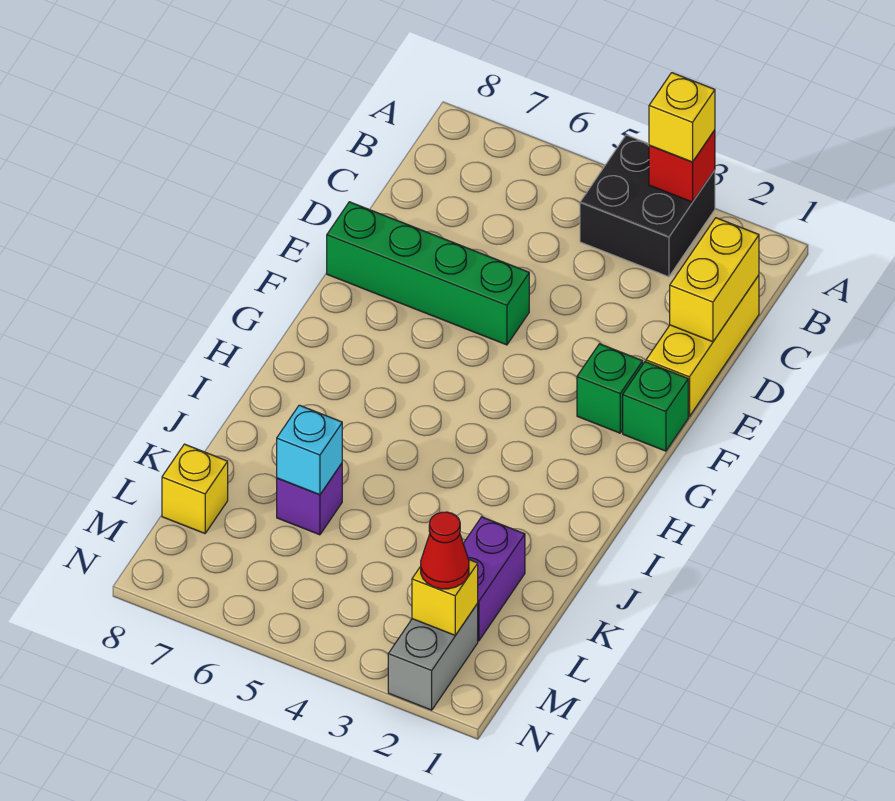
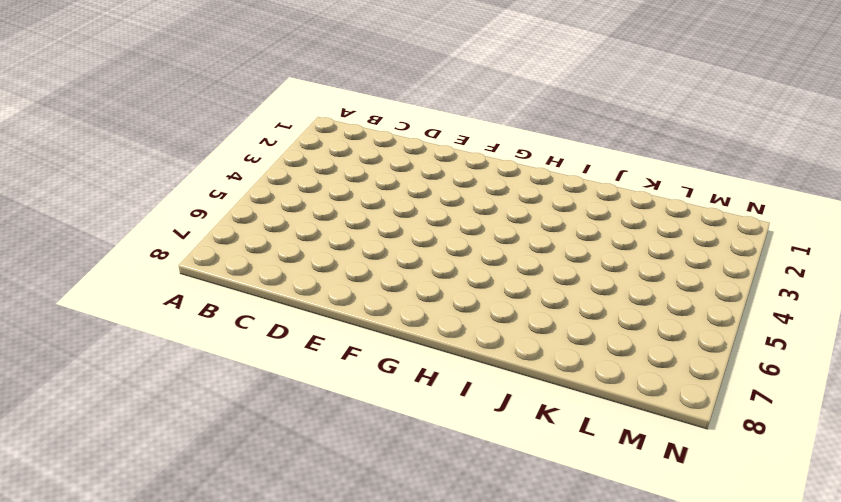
none -> black brick A3:B4 level 1
none -> yellow brick C1:E1 level 1
none -> green brick E5:E8 level 1

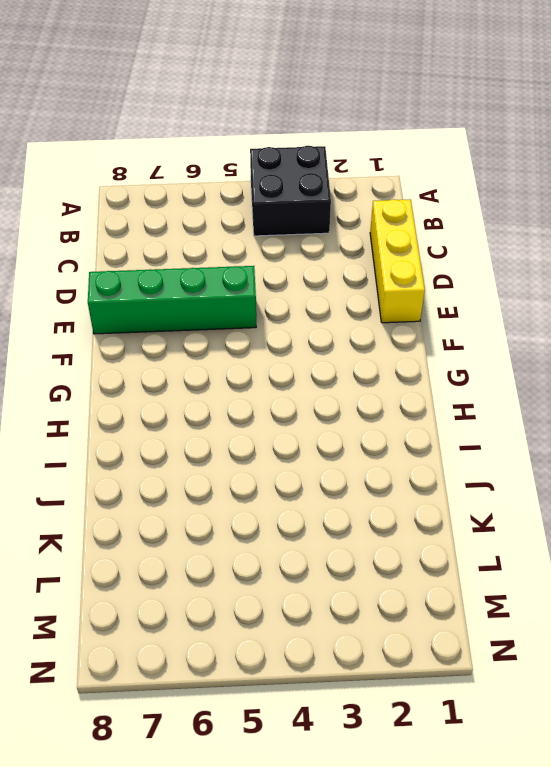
none -> green brick F1 level 1
none -> green brick F2 level 1
none -> purple brick K2:L2 level 1

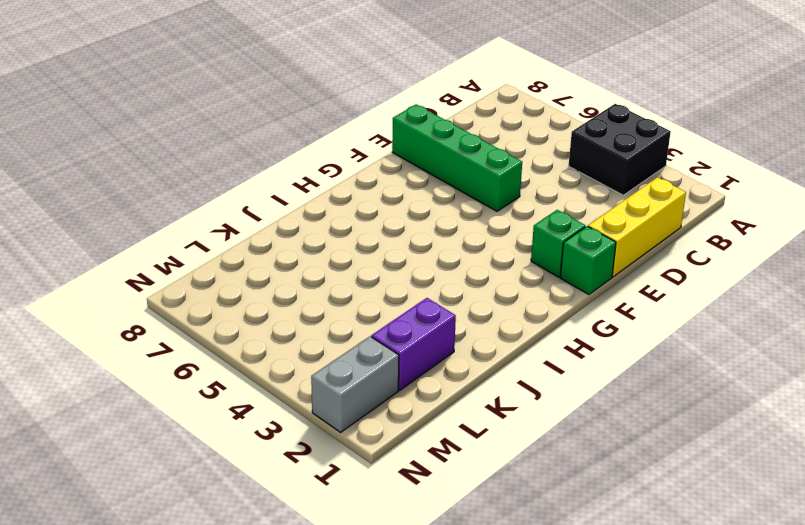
none -> purple brick K6 level 1
none -> yellow brick L8 level 1
none -> red brick A3 level 2

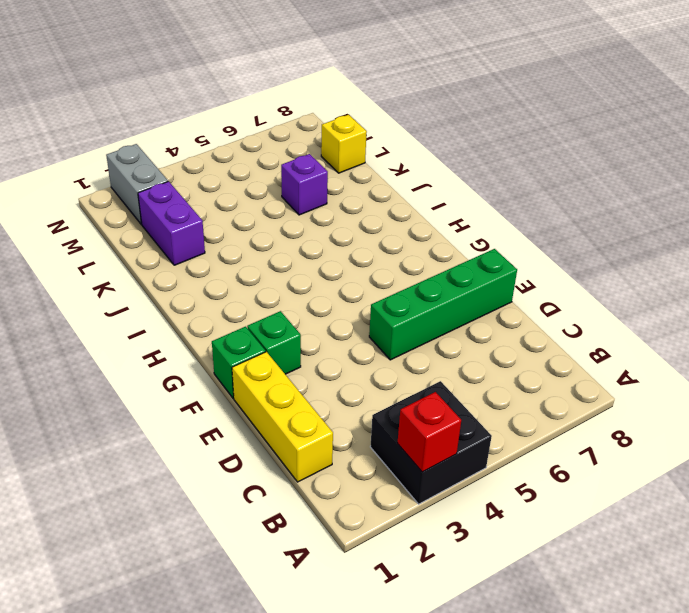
none -> yellow brick C1:D1 level 2
none -> cyan brick K6 level 2
none -> yellow brick M2 level 2

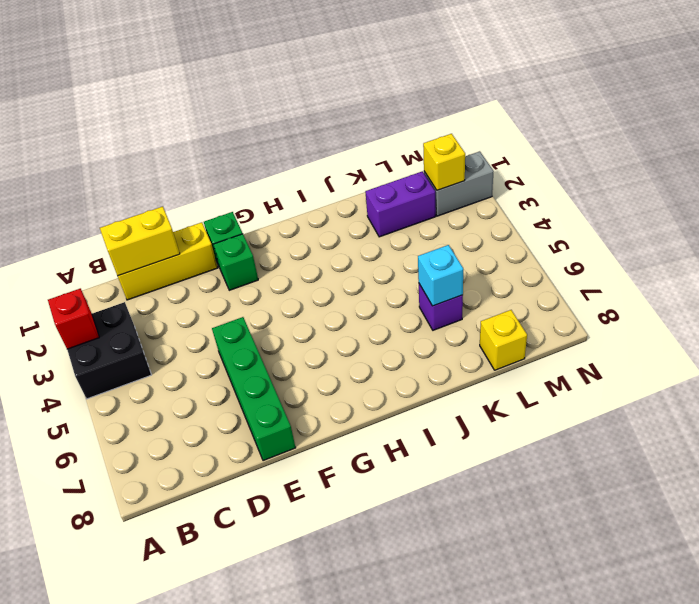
none -> yellow brick A3 level 3
none -> red cone M2 level 3

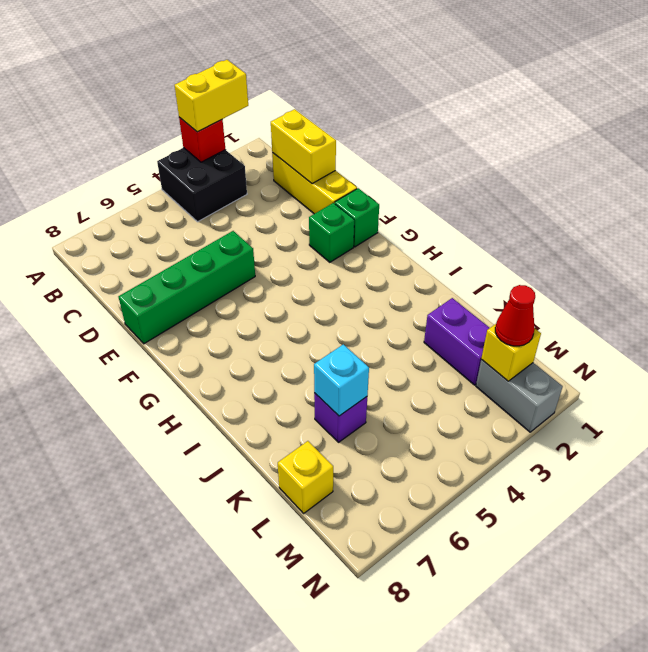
yellow brick A2:A3 level 3 -> yellow brick A3 level 3

